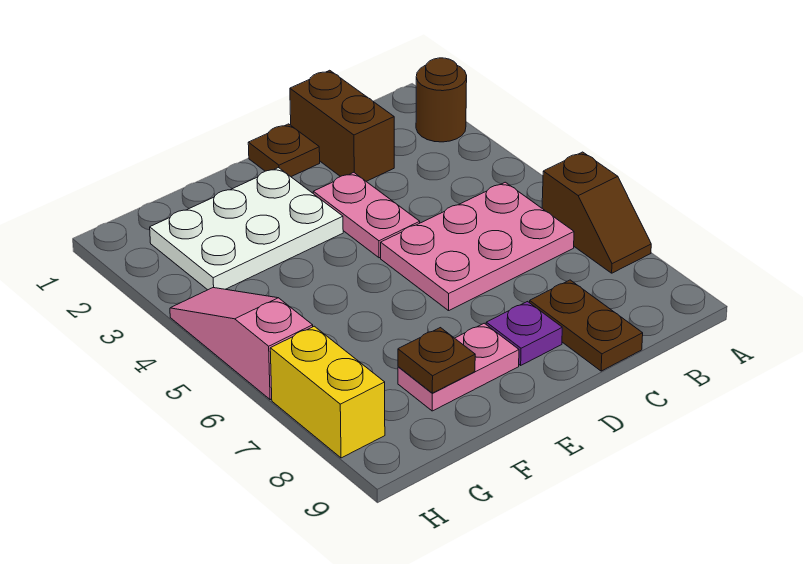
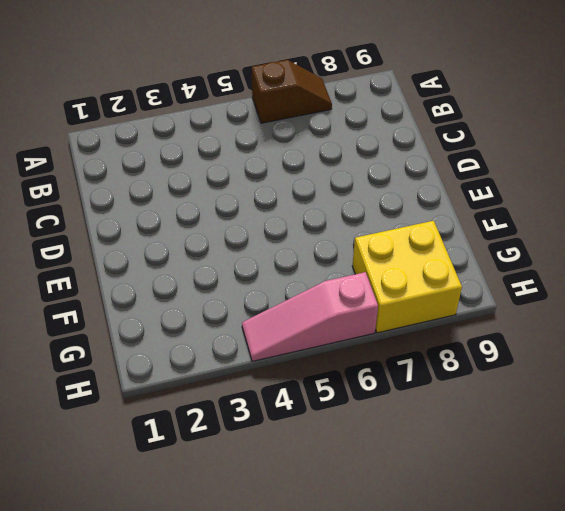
yellow brick G7:H8 level 1 -> yellow brick H7:H8 level 1
none -> brown round brick A2 level 1
none -> pink plate B5:D6 level 1
none -> brown brick C1:C2 level 1

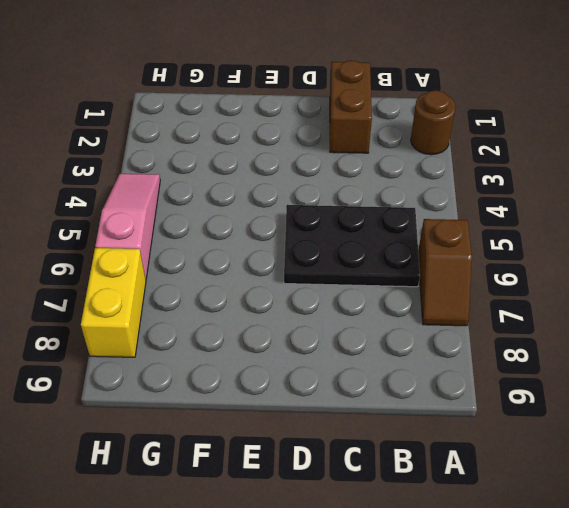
black plate B5:D6 level 1 -> pink plate B5:D6 level 1
none -> brown plate C8:C9 level 1
none -> brown plate D1 level 1
none -> pink plate D3:D4 level 1

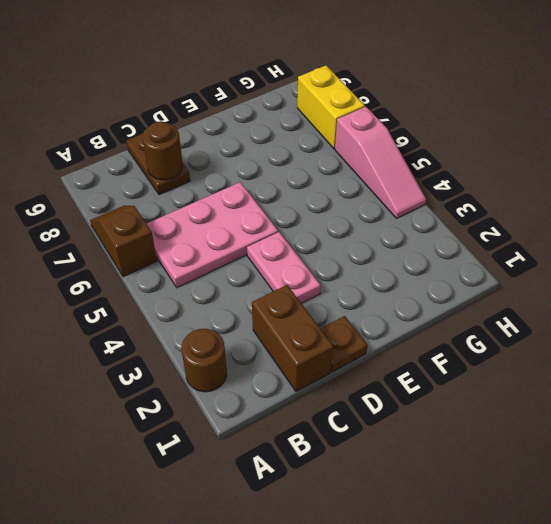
brown round brick C8 level 2 -> none
none -> purple plate D8 level 1
none -> white plate E2:G3 level 1
none -> pink plate E8:F8 level 1

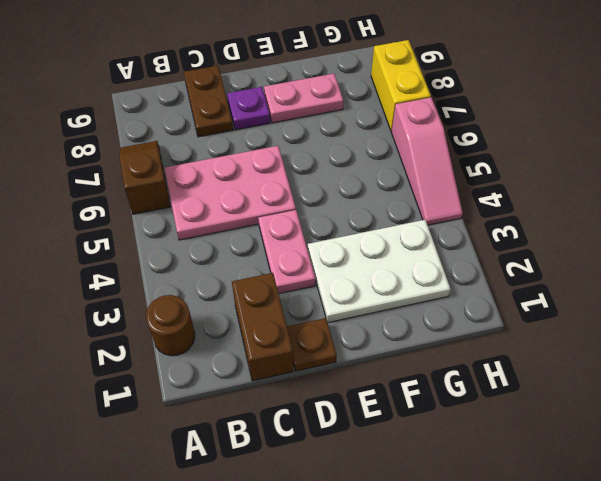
none -> brown plate F8 level 2

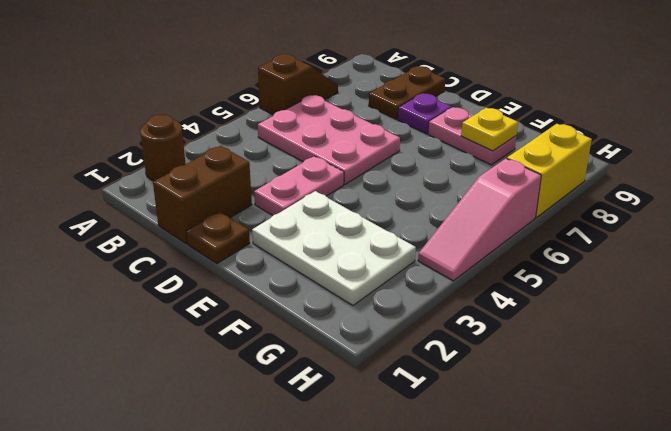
yellow plate F8 level 2 -> brown plate F8 level 2

